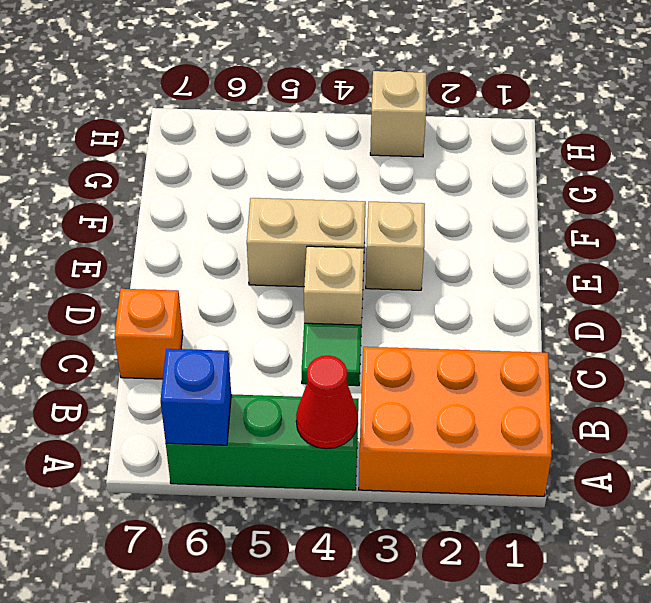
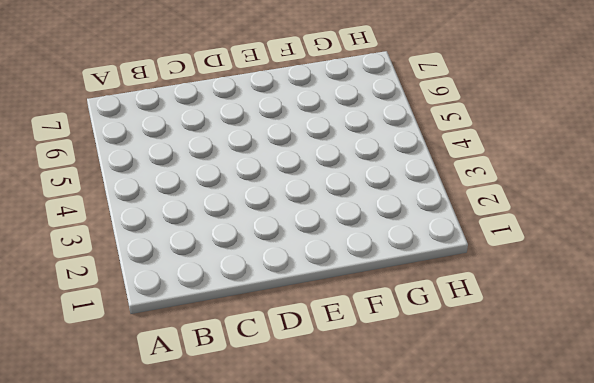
none -> orange brick A1:B3 level 1
none -> green brick A4:A6 level 1

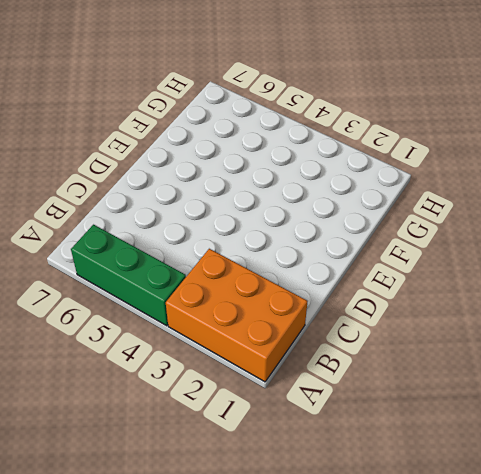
none -> green tile C4 level 1
none -> orange brick C7 level 1

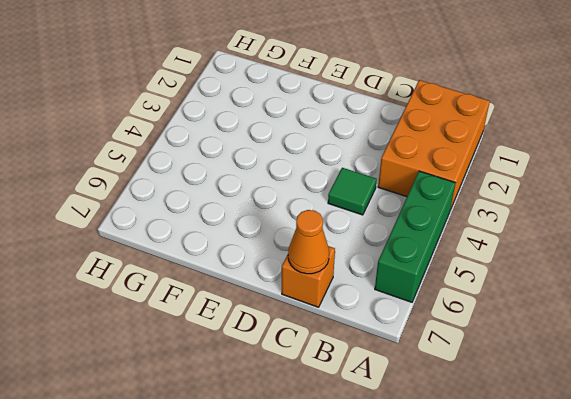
orange cone C7 level 2 -> none
none -> tan brick D4 level 1
none -> tan brick E3 level 1

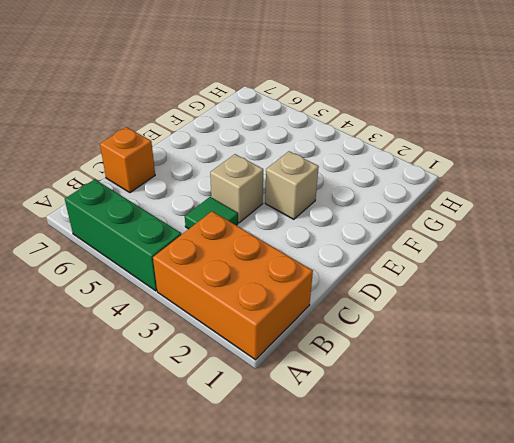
none -> tan brick E4:E5 level 1
none -> tan brick H3 level 1

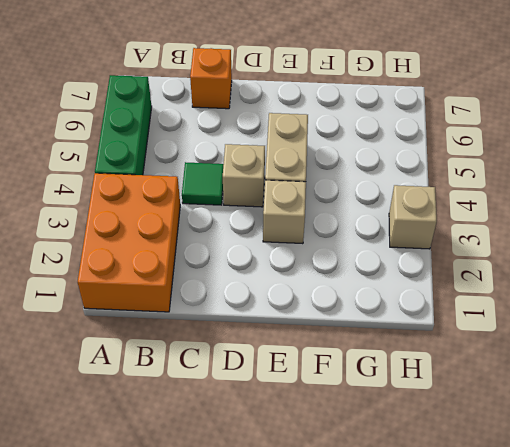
none -> red cone A4 level 2
none -> blue brick A6 level 2

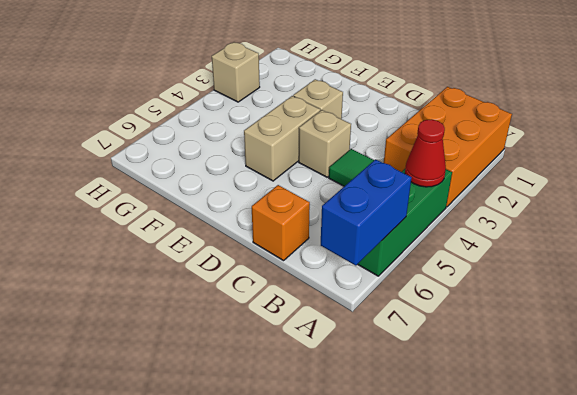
blue brick A6:A7 level 2 -> blue brick A6 level 2

